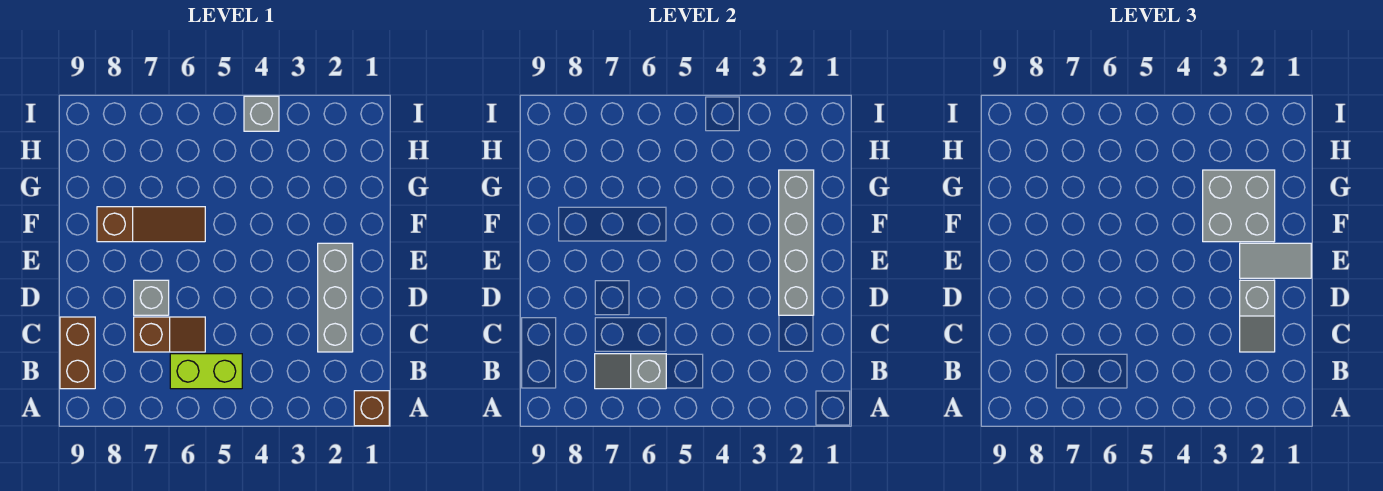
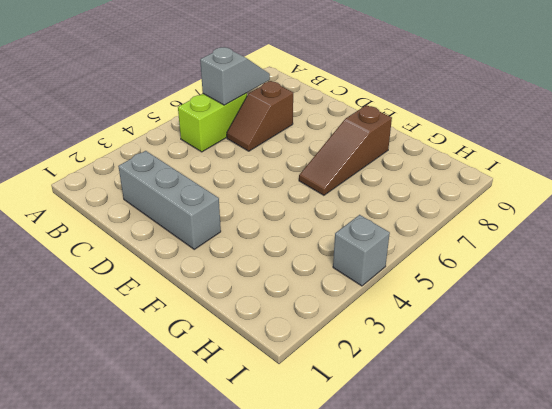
none -> brown brick A1 level 1
none -> brown brick B9:C9 level 1
none -> grey brick D7 level 1

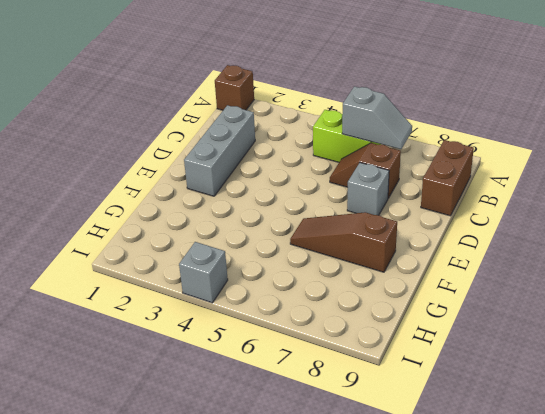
none -> grey brick D2:G2 level 2
none -> grey slope C2:D2 level 3 top D
none -> grey tile E1:E2 level 3

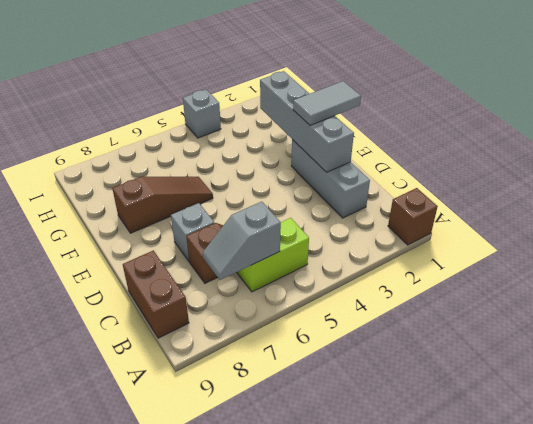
none -> grey slope C2:D2 level 3 top D
none -> grey brick F2:G3 level 3

